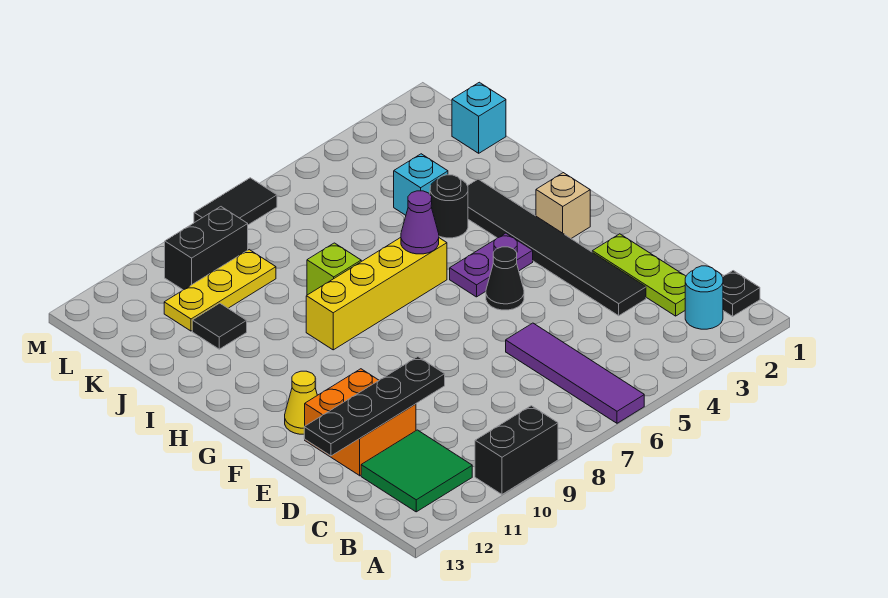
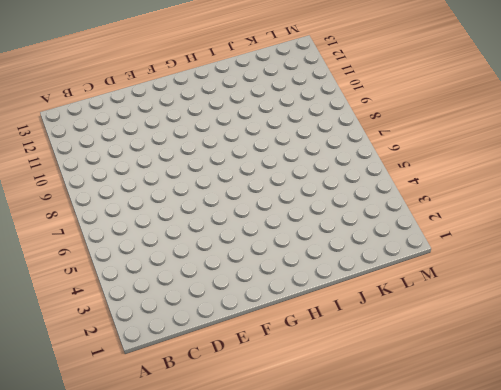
none -> purple tile A6:D6 level 1
none -> black brick A9:A10 level 1
none -> black plate B1 level 1

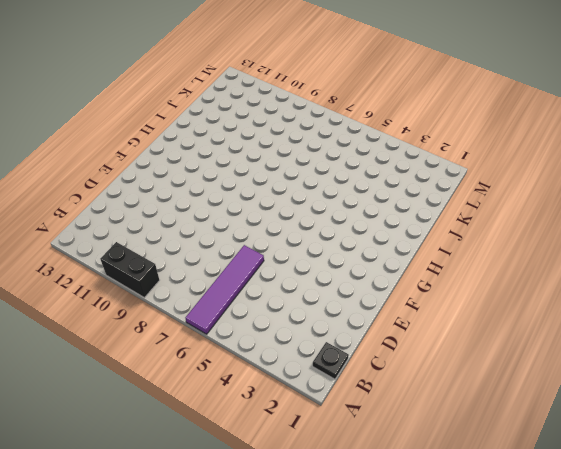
none -> cyan round brick B2 level 1
none -> green tile B11:C12 level 1
none -> lime plate C2:E2 level 1

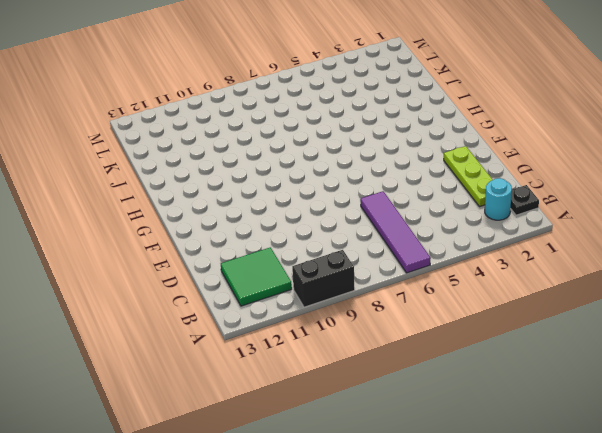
none -> black tile D3:I3 level 1
none -> orange brick D11:E12 level 1
none -> black cone F5 level 1

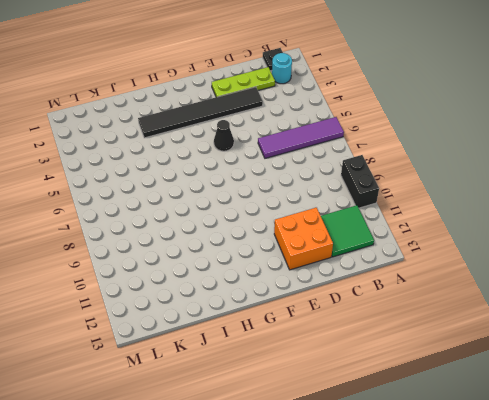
none -> yellow cone F12 level 1
none -> tan brick G2 level 1
none -> purple plate G4:G5 level 1

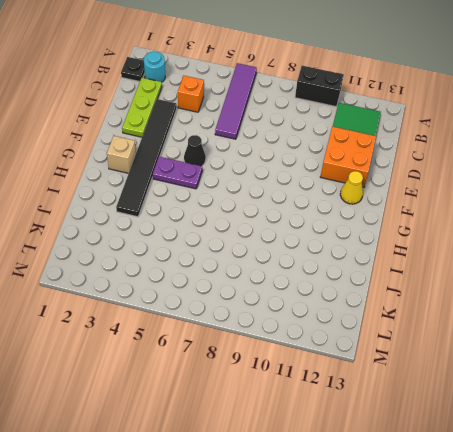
orange brick C4 level 1 -> none
none -> yellow brick H6:H9 level 1
none -> black round brick I4 level 1
none -> lime brick I8 level 1

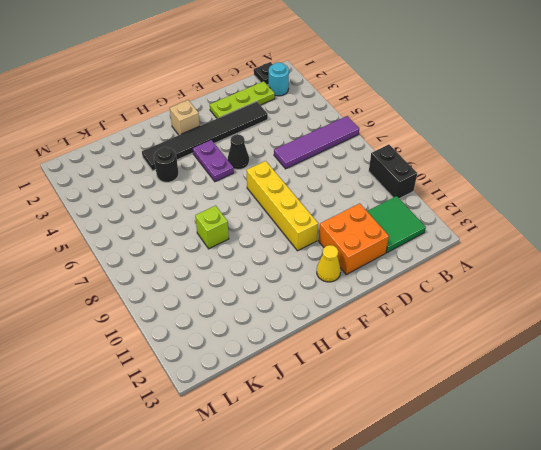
yellow brick F7:F10 level 1 -> yellow brick H6:H9 level 1
none -> cyan brick J4 level 1
none -> black tile J11 level 1
none -> cyan brick K1 level 1

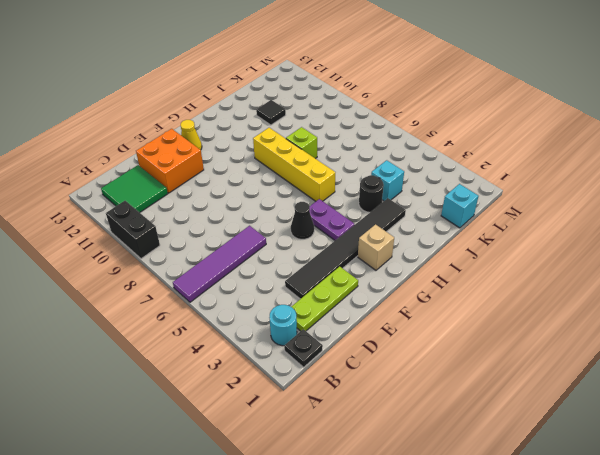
none -> yellow plate K9:K11 level 1
none -> black brick L9:L10 level 1
none -> black tile M7:M8 level 1

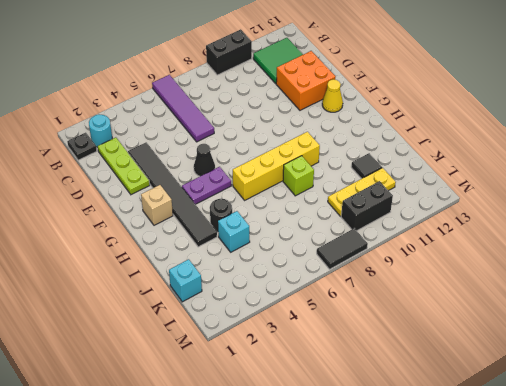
none -> black plate D10:D13 level 2
none -> purple cone H6 level 2

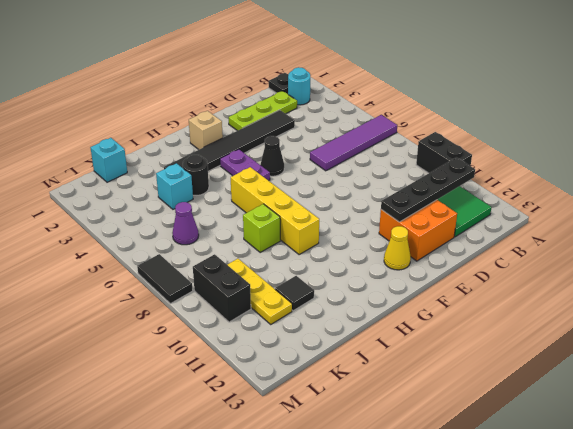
black plate B11:E11 level 2 -> black plate D10:D13 level 2
purple cone K6 level 1 -> purple cone H6 level 2

